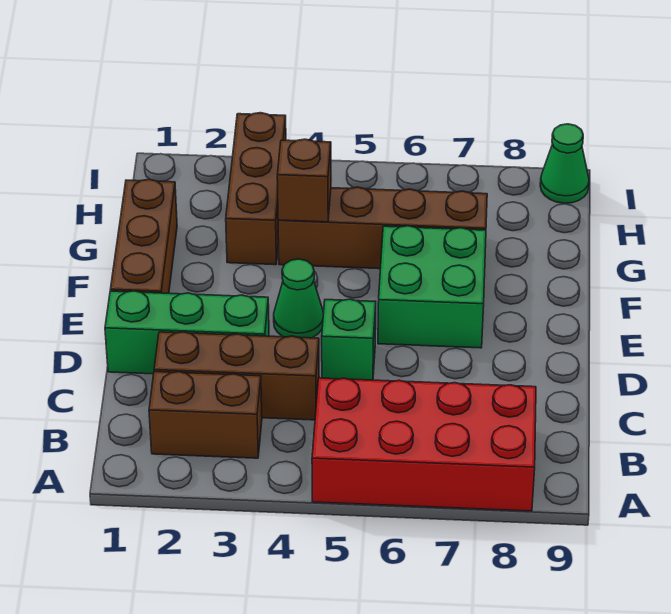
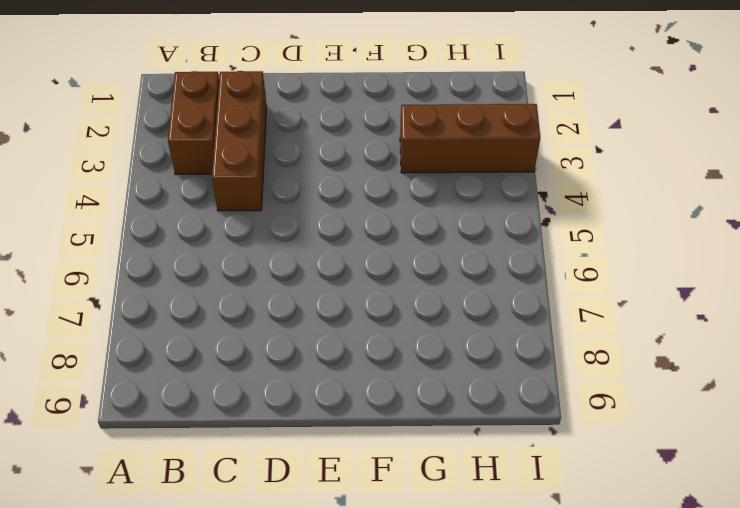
none -> red brick A5:B8 level 1
none -> green brick D1:D3 level 1
none -> green brick D5 level 1

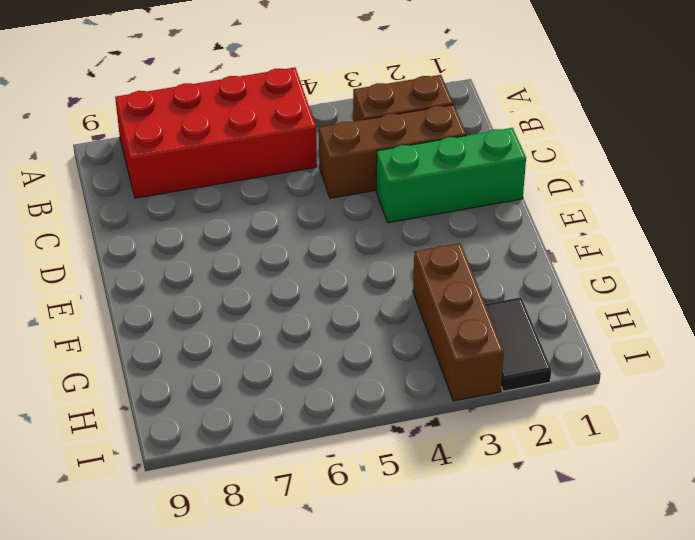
black tile H2:I2 level 1 -> none
none -> green brick D5 level 1
none -> brown brick E1:G1 level 1
none -> green cone E4 level 1

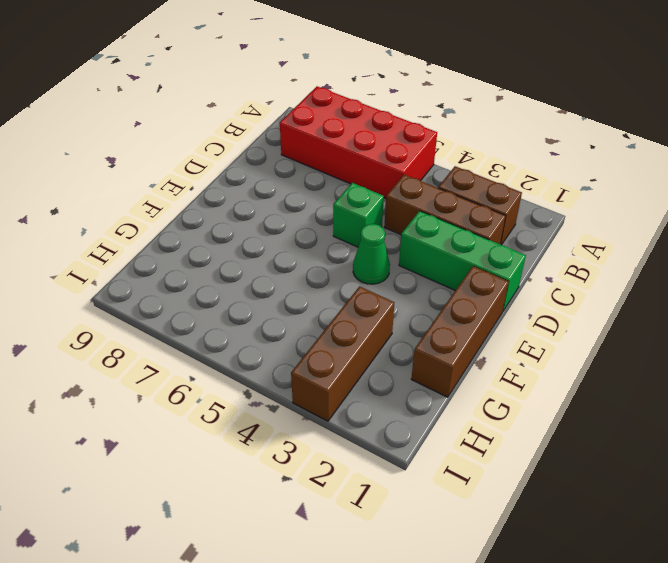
none -> green brick E6:F7 level 1
none -> brown brick G4:G7 level 1
none -> green cone I9 level 1

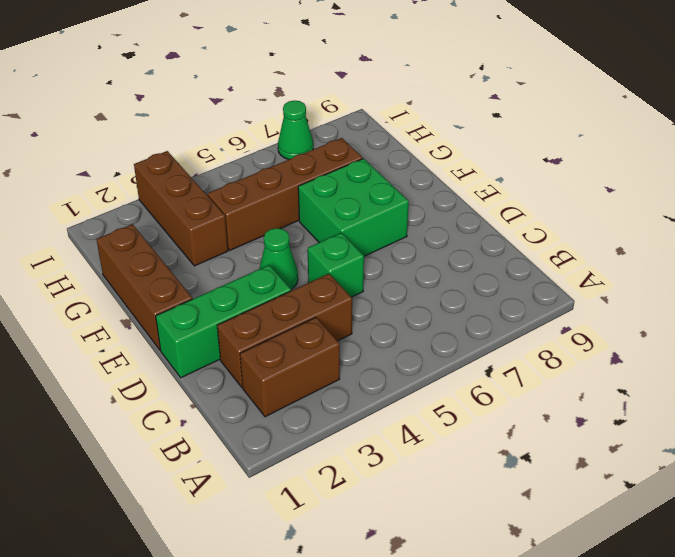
green cone I7 level 1 -> green cone I9 level 1
none -> red brick A5:B8 level 1
none -> brown brick G4 level 2

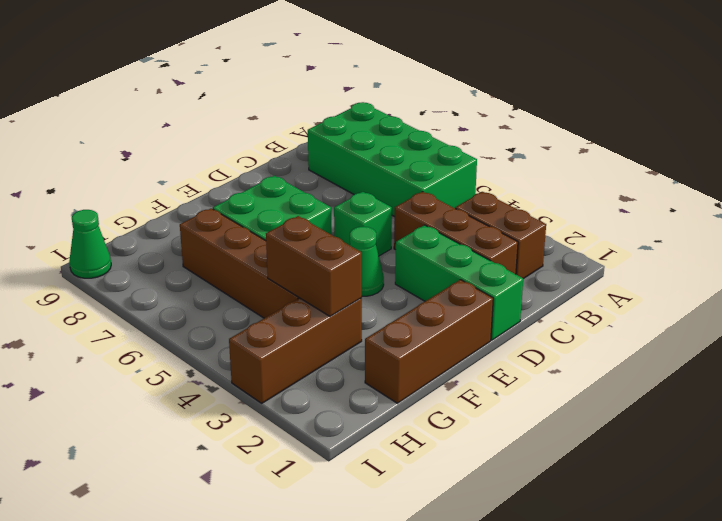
green brick A5:B8 level 1 -> red brick A5:B8 level 1
brown brick G3:G4 level 2 -> brown brick G4 level 2

